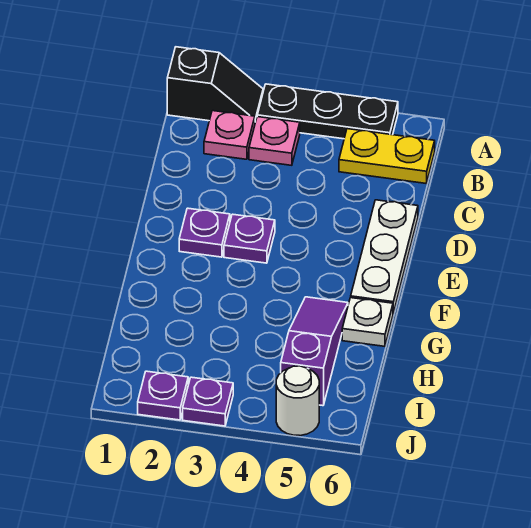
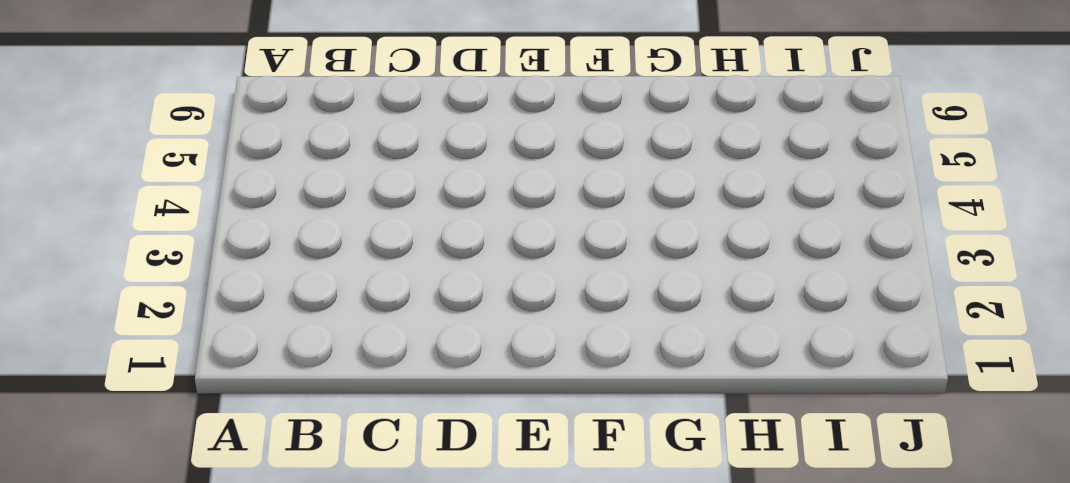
none -> black slope A1:A2 level 1 top 1
none -> black plate A3:A5 level 1
none -> pink plate B2 level 1

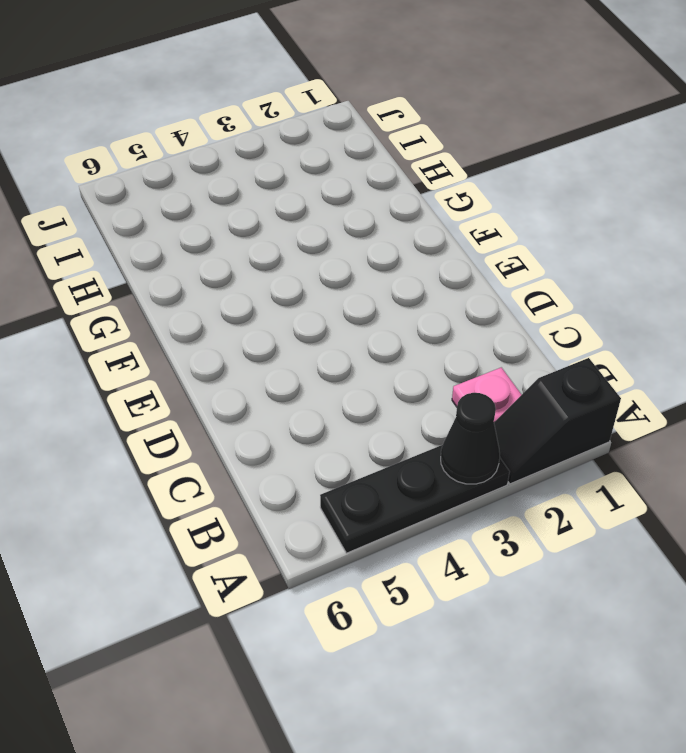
black cone A3 level 2 -> none
none -> pink plate B3 level 1
none -> yellow plate B5:B6 level 1
none -> white plate D6:F6 level 1

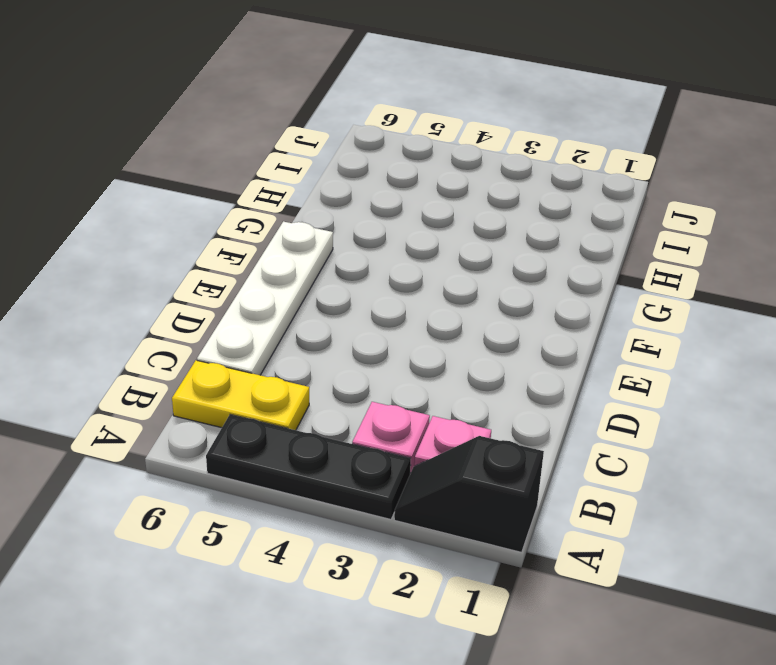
white plate C6:F6 level 1 -> white plate D6:F6 level 1
none -> purple plate E2 level 1
none -> purple plate E3 level 1
none -> purple slope G5:I5 level 1 top I

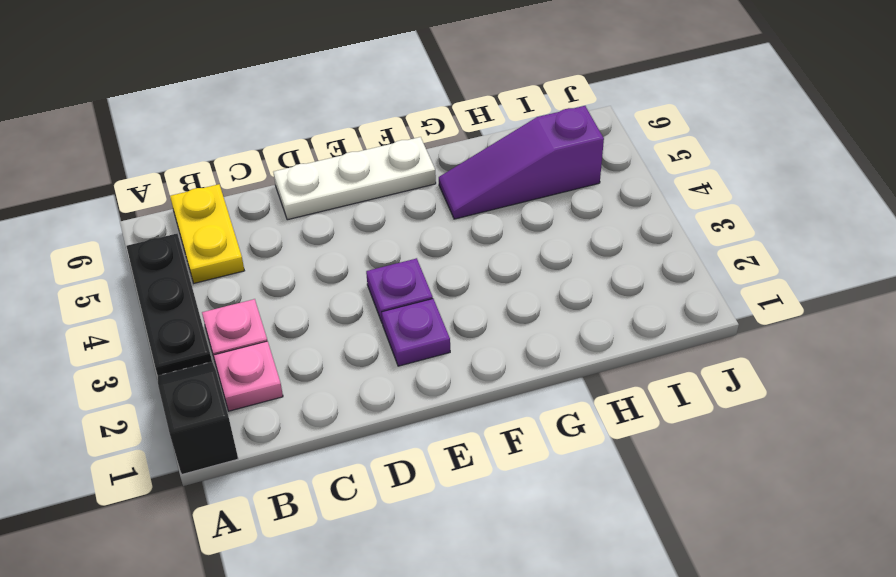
none -> white plate G6 level 1
none -> purple plate J2 level 1
none -> purple plate J3 level 1

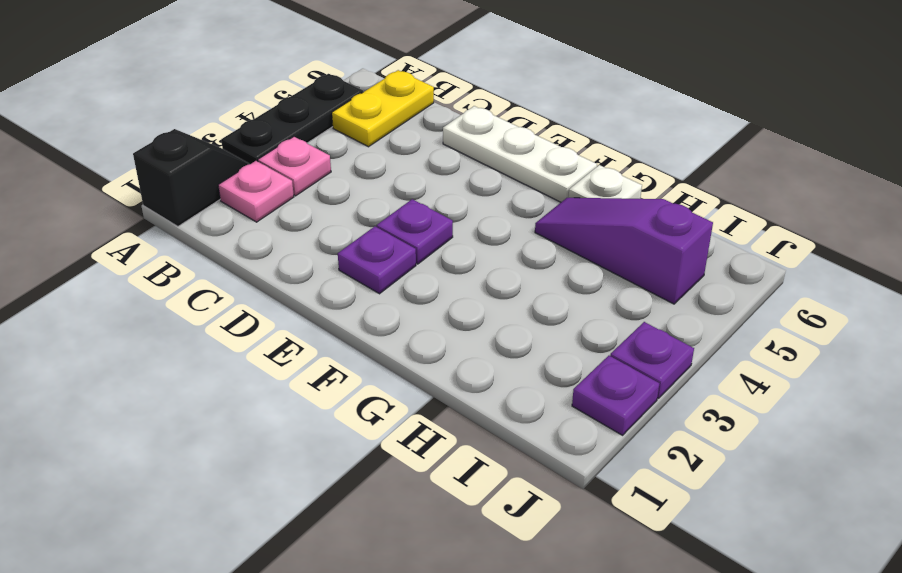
none -> white round brick J5 level 1

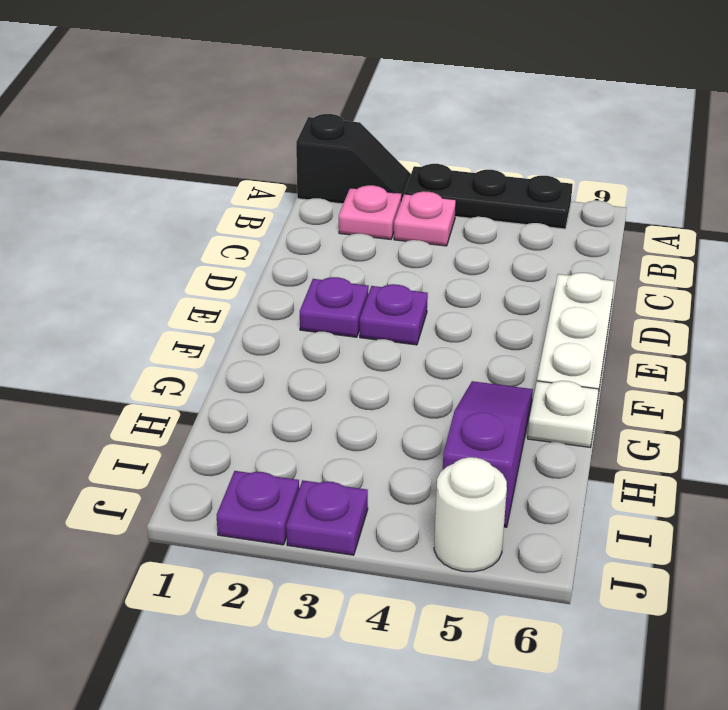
none -> yellow plate B5:B6 level 1

